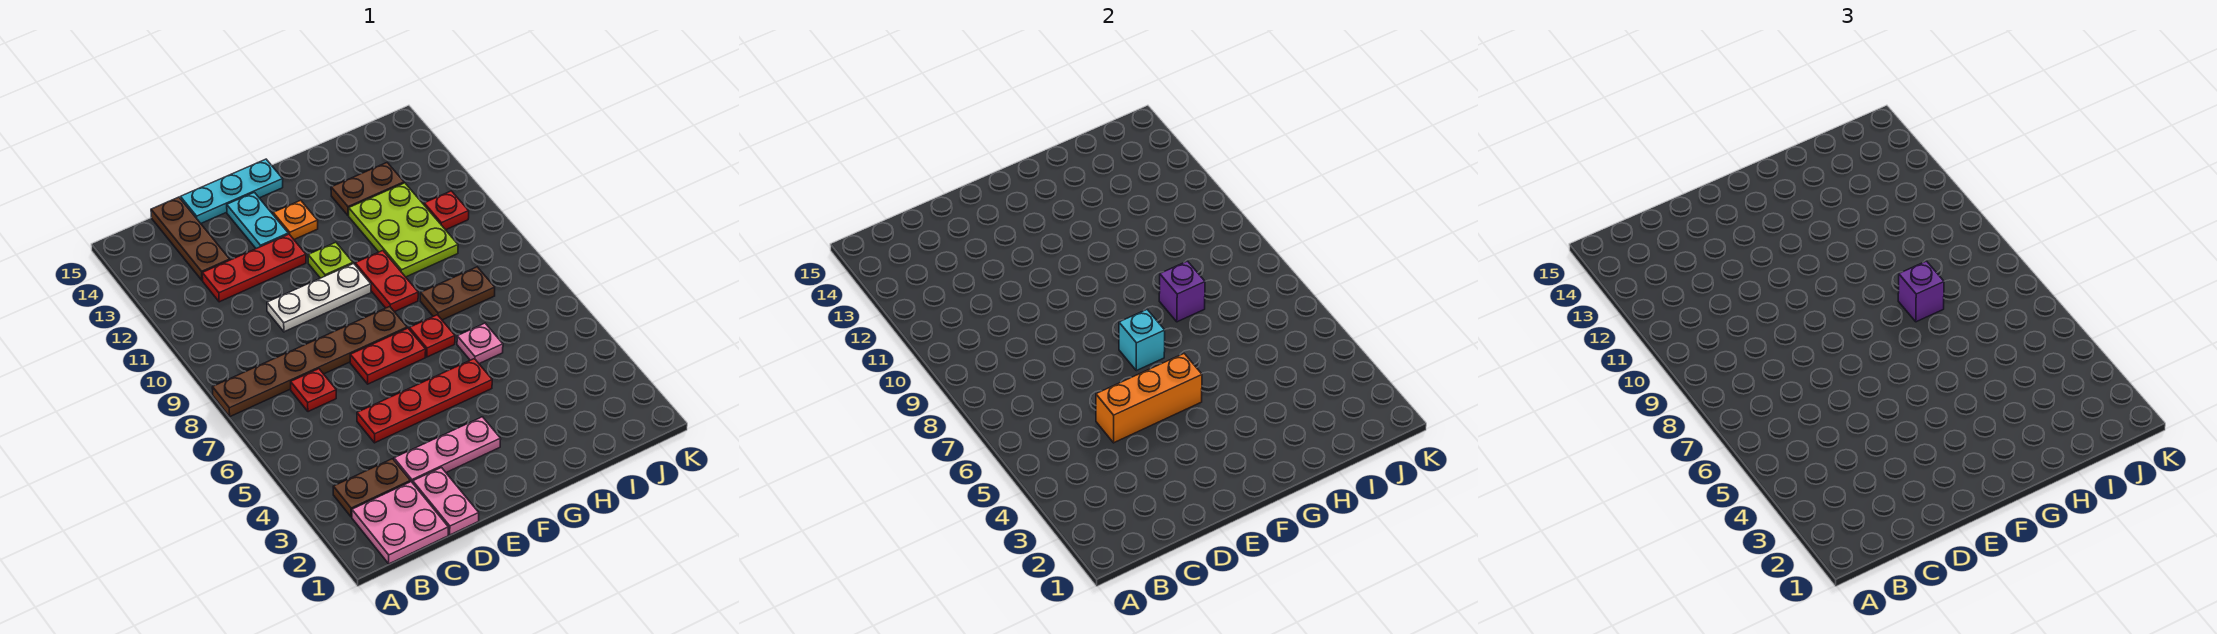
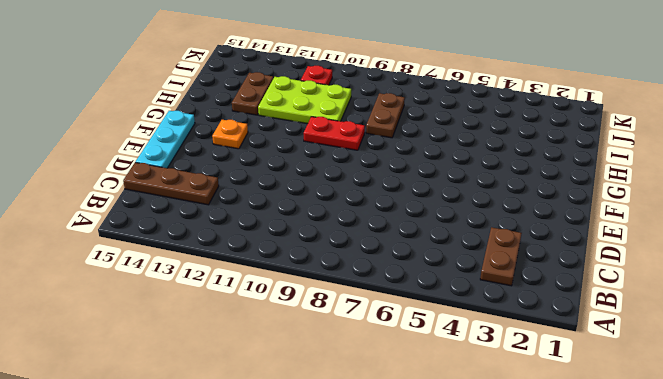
none -> brown plate A8:F8 level 1
none -> pink plate B1:C2 level 1
none -> red plate C7 level 1

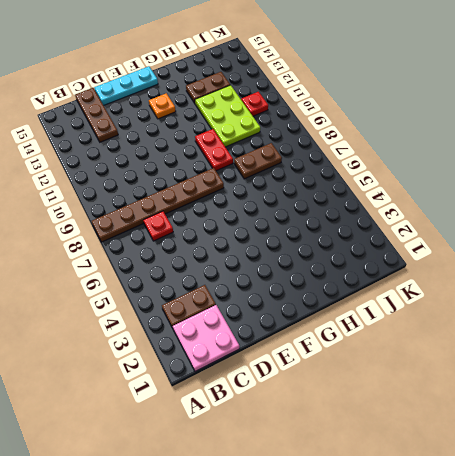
none -> red plate C12:E12 level 1
none -> pink plate D1:D2 level 1
none -> pink plate D3:F3 level 1

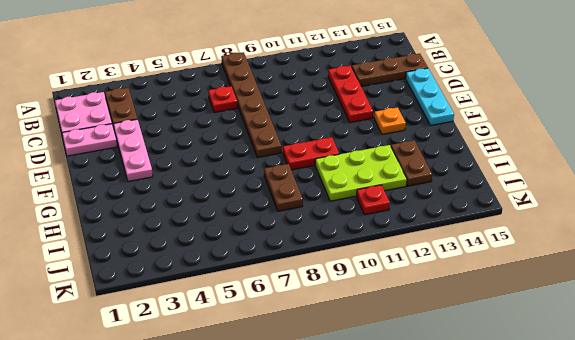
none -> red plate D5:G5 level 1
none -> white plate D10:F10 level 1
none -> red plate E7:F7 level 1

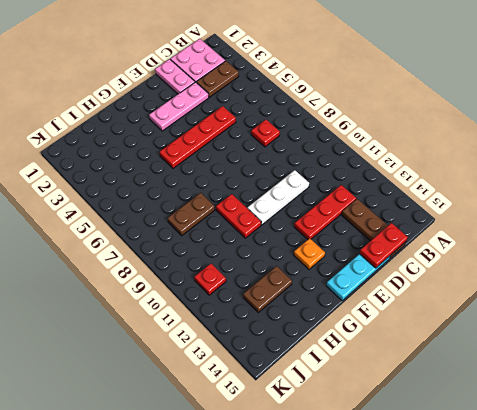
red plate C15:D15 level 2 -> red plate E7:F7 level 1
none -> brown plate A8:F8 level 1
none -> cyan plate E13:E14 level 1
none -> lime plate F11 level 1

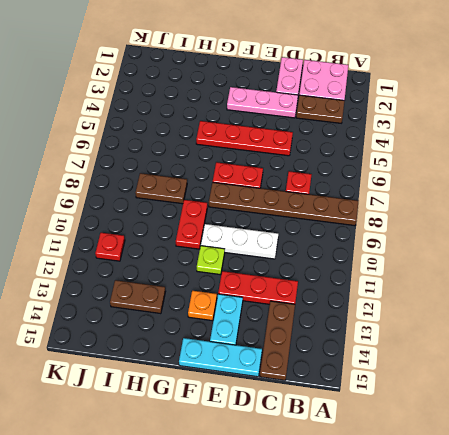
none -> red plate G7 level 1
none -> pink plate H6 level 1
none -> lime plate H10:I12 level 1

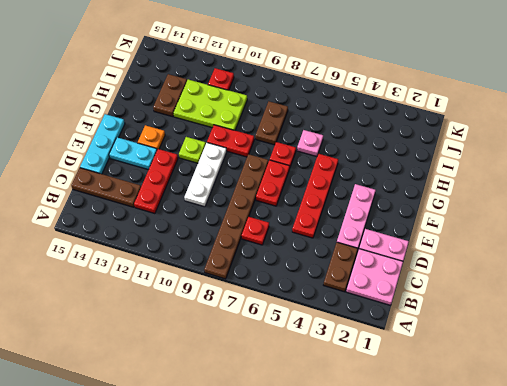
none -> orange brick D5:F5 level 2
none -> cyan brick F7 level 2
none -> purple brick H8 level 2

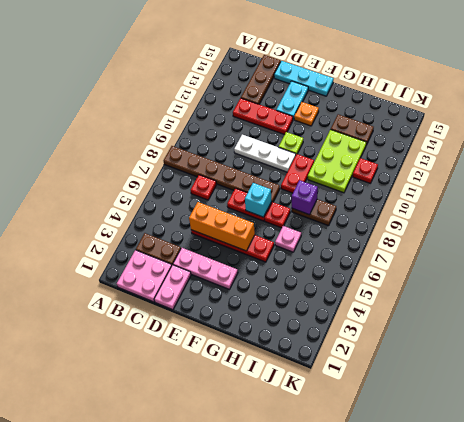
none -> purple brick H8 level 3

